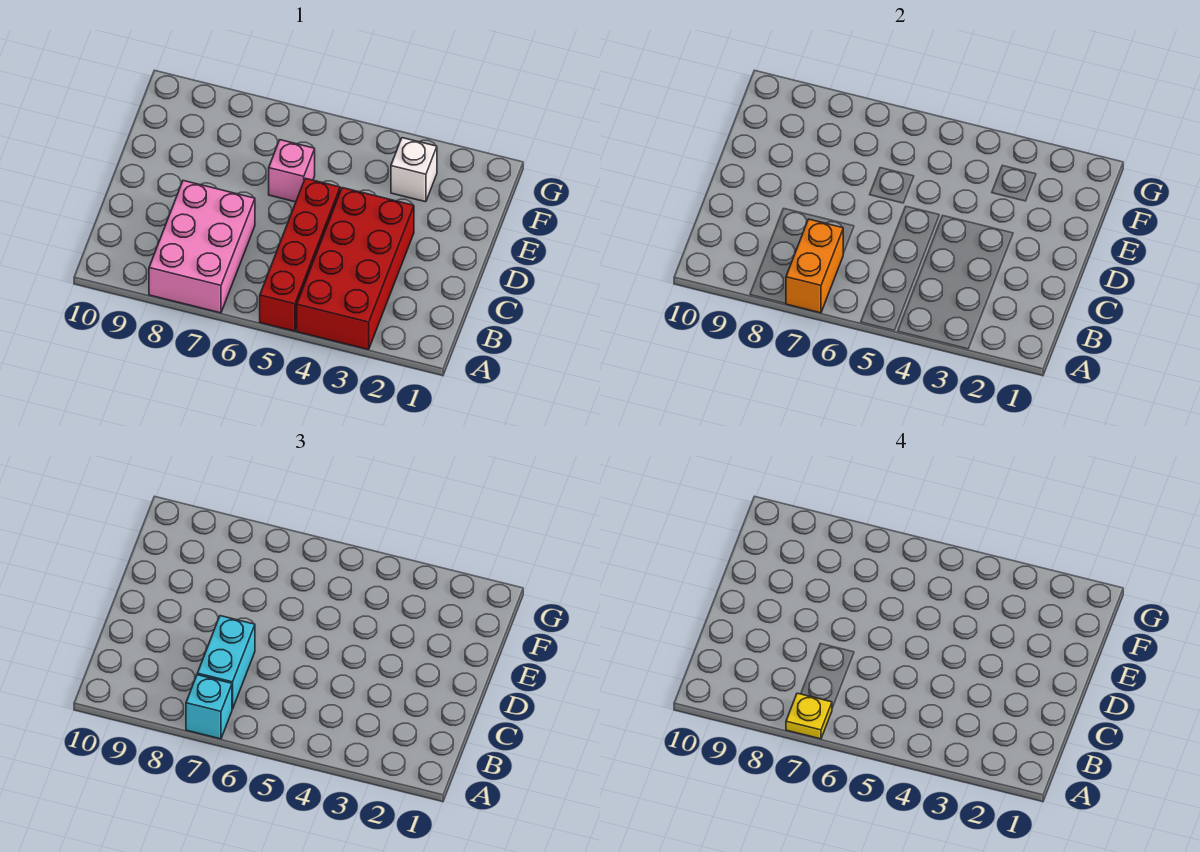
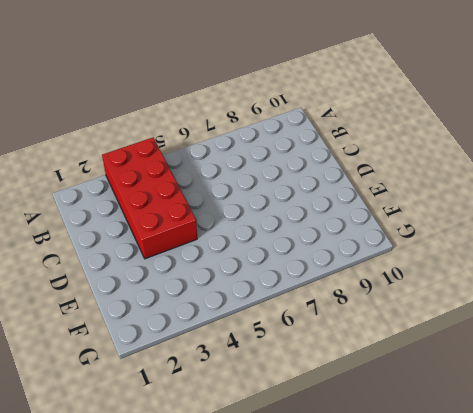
none -> red brick A5:D5 level 1
none -> pink brick A7:C8 level 1

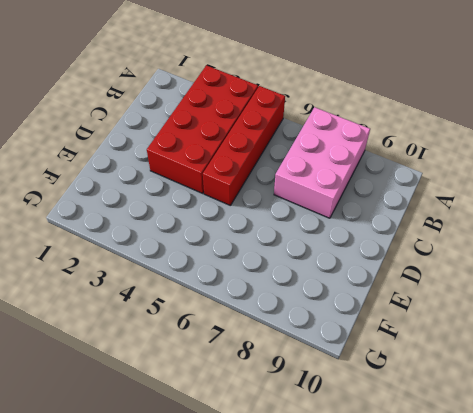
none -> pink brick E6 level 1
none -> white brick F3 level 1

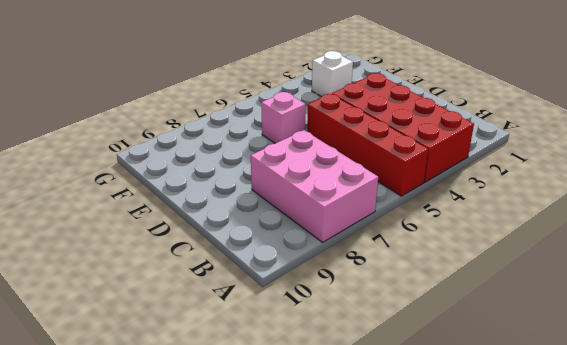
none -> orange brick A7:B7 level 2
none -> cyan brick A7 level 3

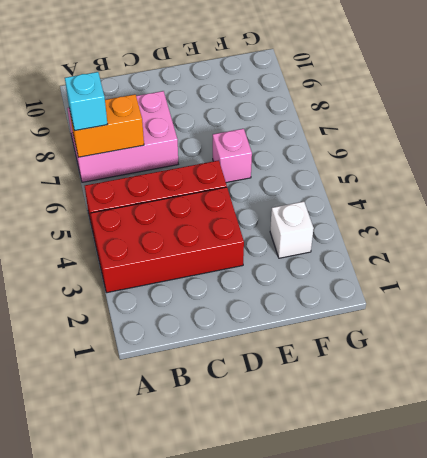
none -> cyan brick B7:C7 level 3
none -> yellow plate A7 level 4

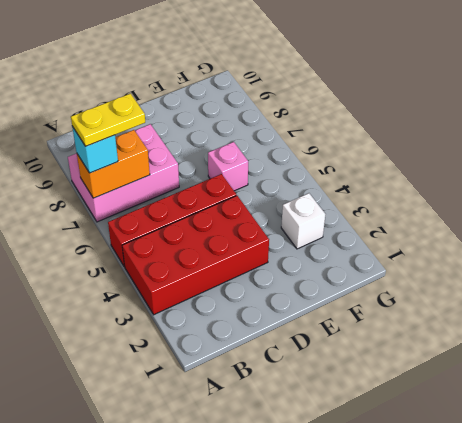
yellow plate A7:B7 level 4 -> yellow plate A7 level 4
none -> cyan brick B7:C7 level 3

